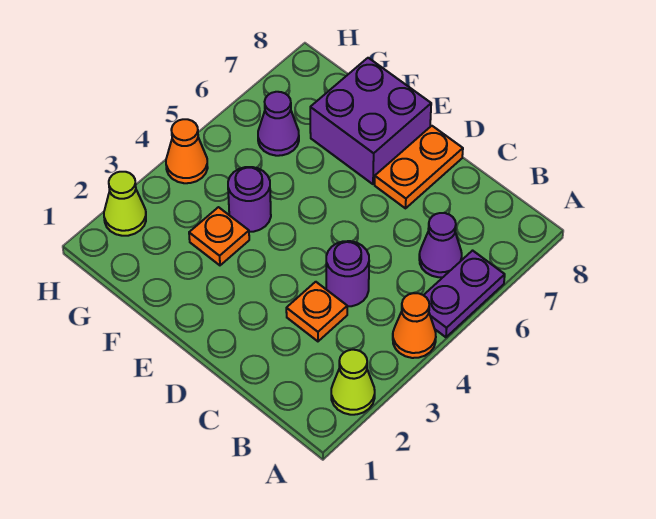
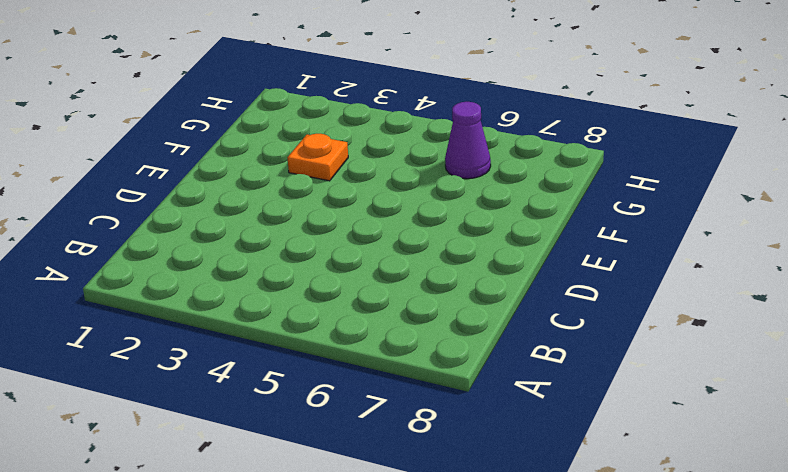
none -> lime cone A2 level 1
none -> orange cone A4 level 1
none -> purple plate A5:A6 level 1

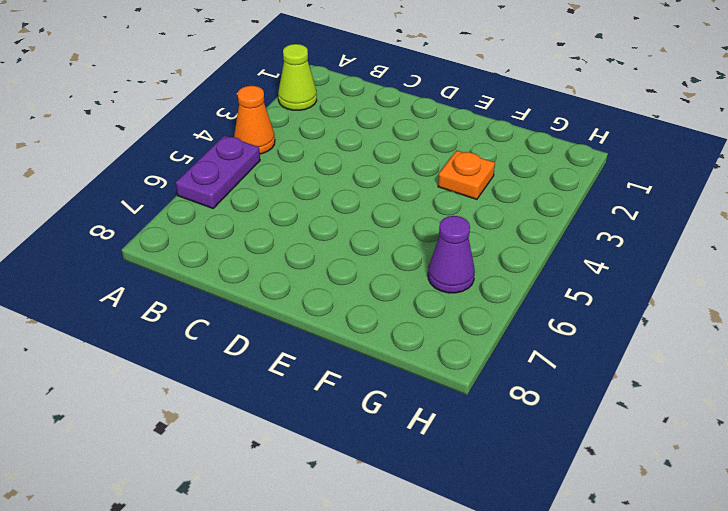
none -> purple cone B6 level 1
none -> orange plate C3 level 1
none -> purple round brick C4 level 1

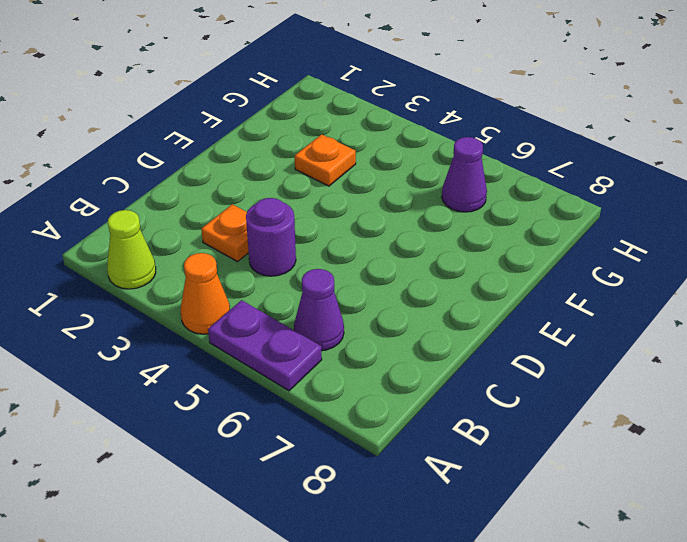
none -> orange plate D7:D8 level 1
none -> purple brick E7:F8 level 1
none -> purple round brick F4 level 1

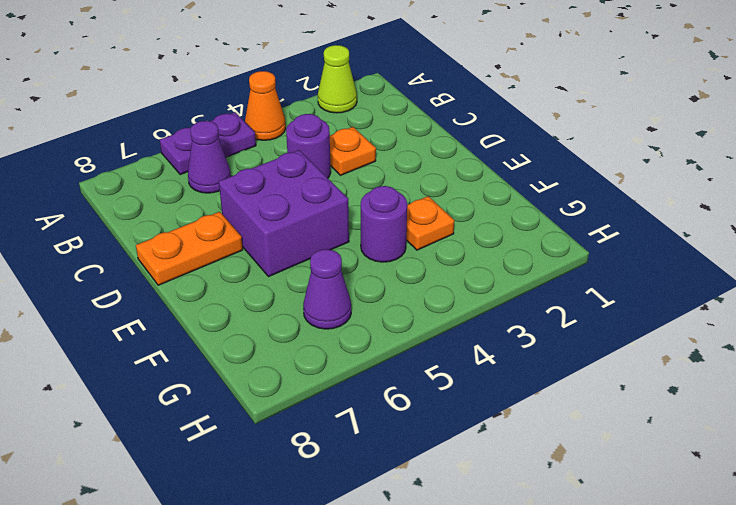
purple brick D5:E6 level 1 -> purple brick E7:F8 level 1
none -> lime cone H2 level 1
none -> orange cone H4 level 1

